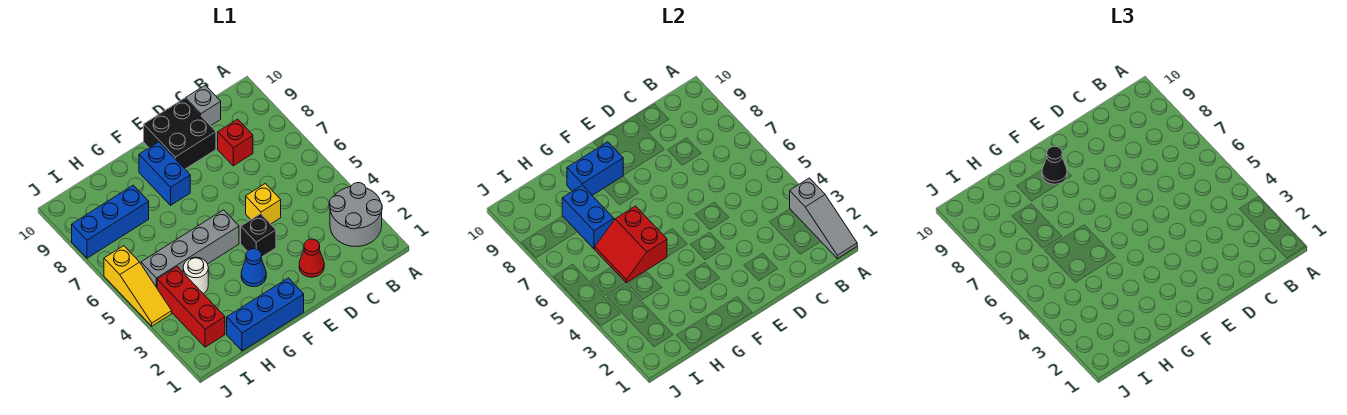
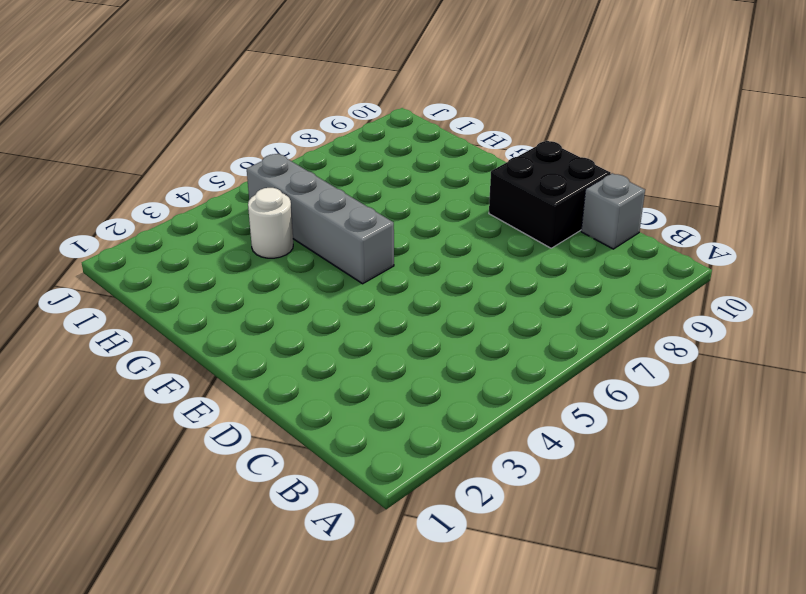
none -> grey round brick A2:B3 level 1
none -> red brick C8 level 1
none -> red cone D2 level 1

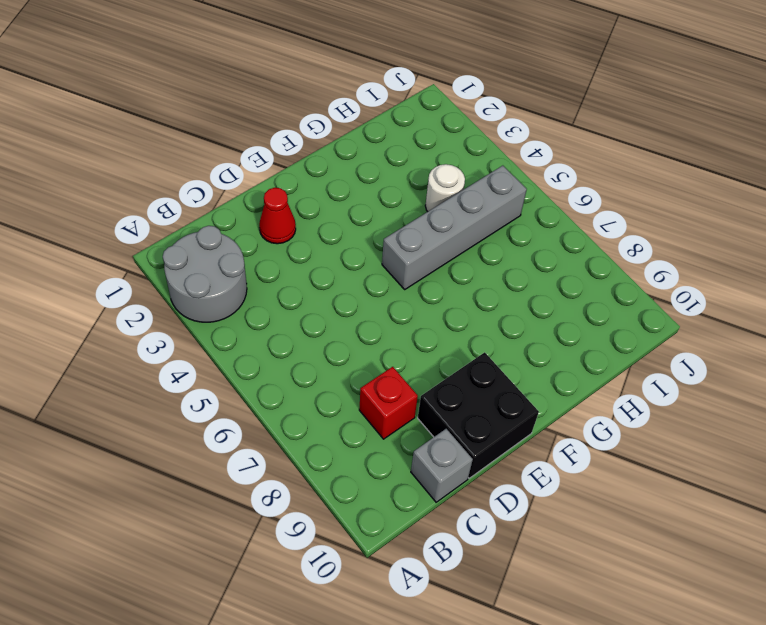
none -> yellow brick D5 level 1
none -> black brick E4 level 1
none -> blue brick F1:H1 level 1

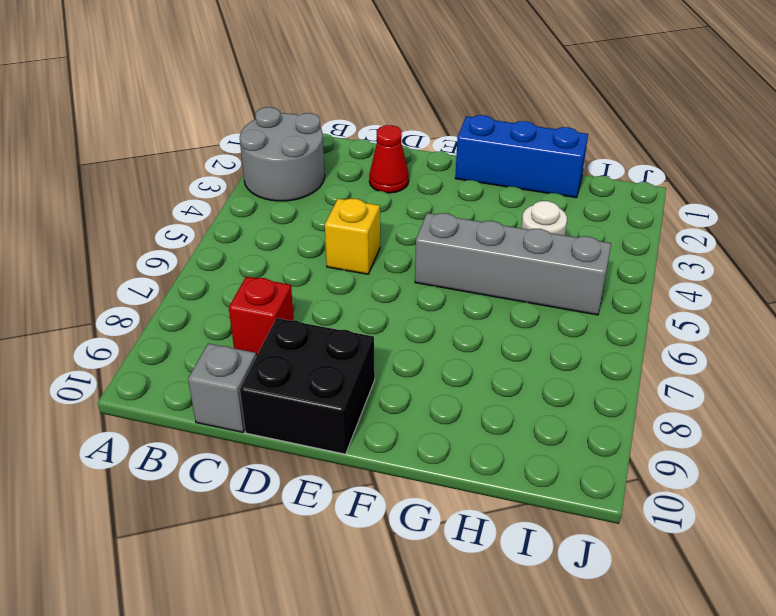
none -> black brick E4 level 1
none -> blue cone F3 level 1
none -> blue brick F8:F9 level 1

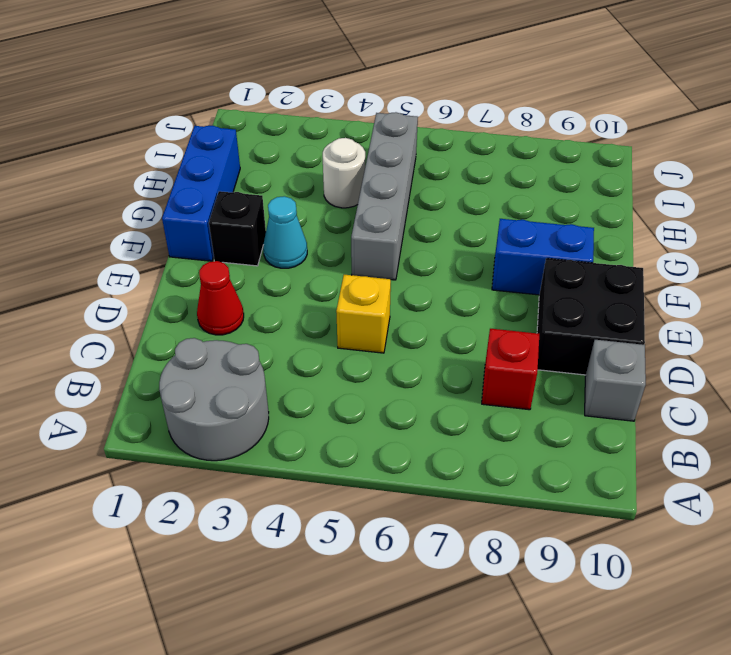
black brick F2 level 1 -> black brick E4 level 1
cyan cone F3 level 1 -> blue cone F3 level 1
none -> blue brick H8:J8 level 1
none -> red brick I2:I4 level 1
none -> yellow slope J4:J6 level 1 top 6

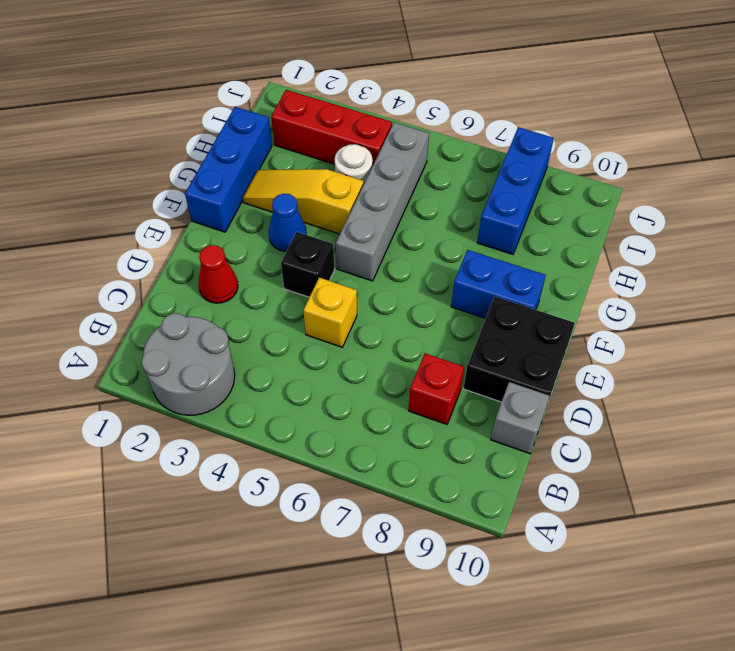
yellow slope G2:G4 level 1 top 4 -> yellow slope J4:J6 level 1 top 6
none -> grey slope A1:A3 level 2 top 3
none -> blue brick F9:G9 level 2
none -> red slope G5:H6 level 2 top G

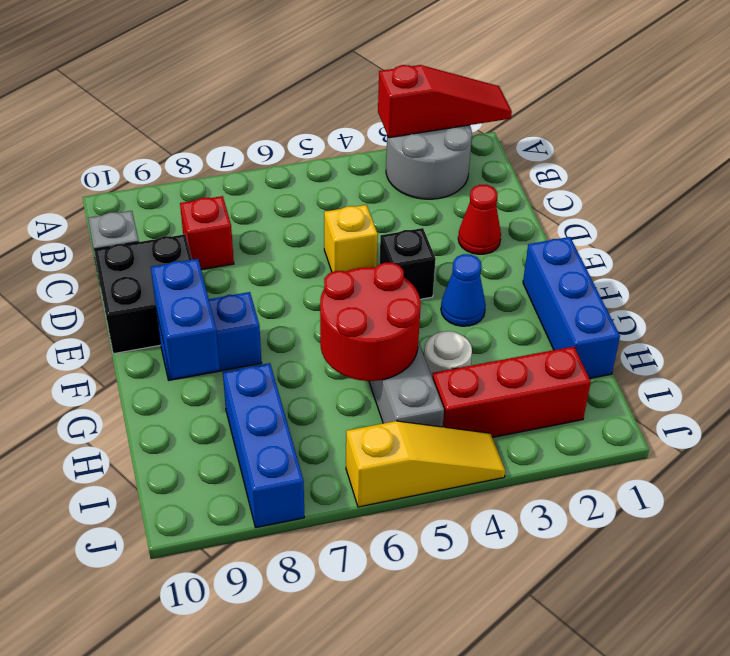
red slope A1:A3 level 2 top 3 -> grey slope A1:A3 level 2 top 3
red round brick G5:H6 level 2 -> red slope G5:H6 level 2 top G
none -> blue brick H7:H8 level 2
none -> black cone F9 level 3

